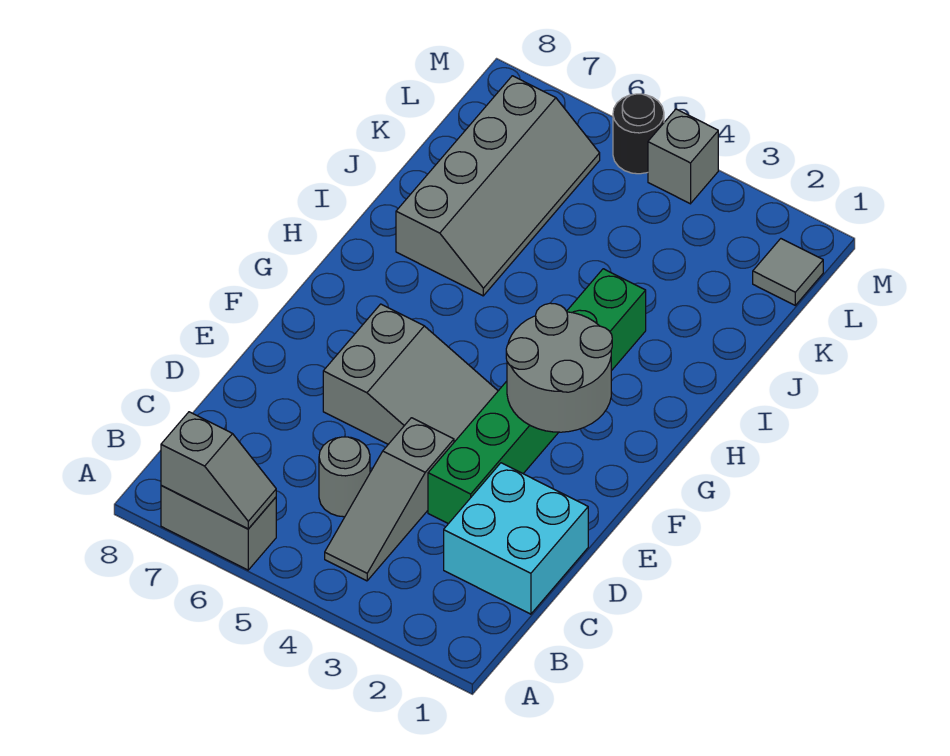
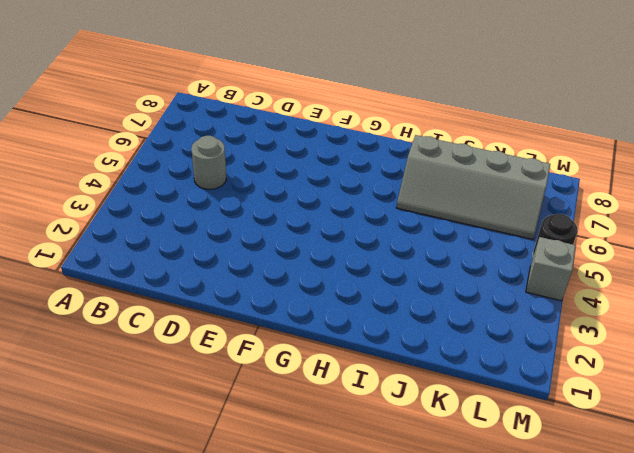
none -> grey brick A6:A7 level 1
none -> grey slope B4:D4 level 1 top D
none -> cyan brick C1:D2 level 1

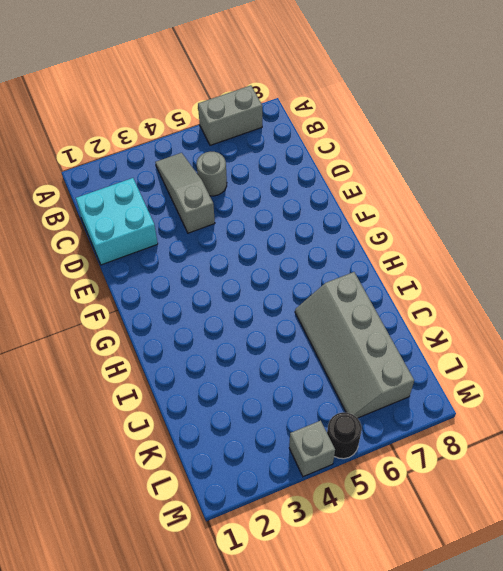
none -> green brick D3:I3 level 1
none -> grey slope E4:F6 level 1 top 6
none -> grey tile L1 level 1

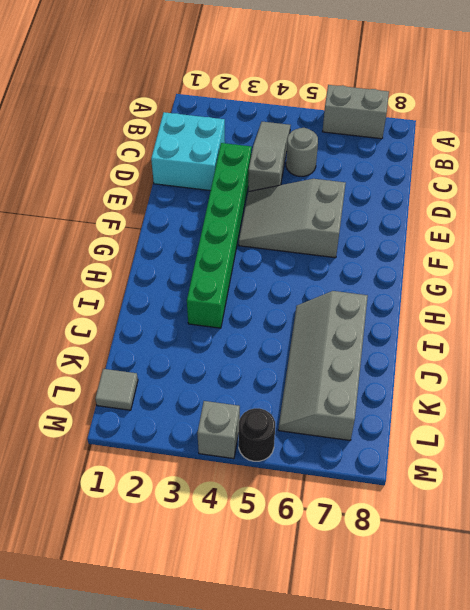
none -> grey slope A6:A7 level 2 top 7
none -> grey round brick F2:G3 level 2

